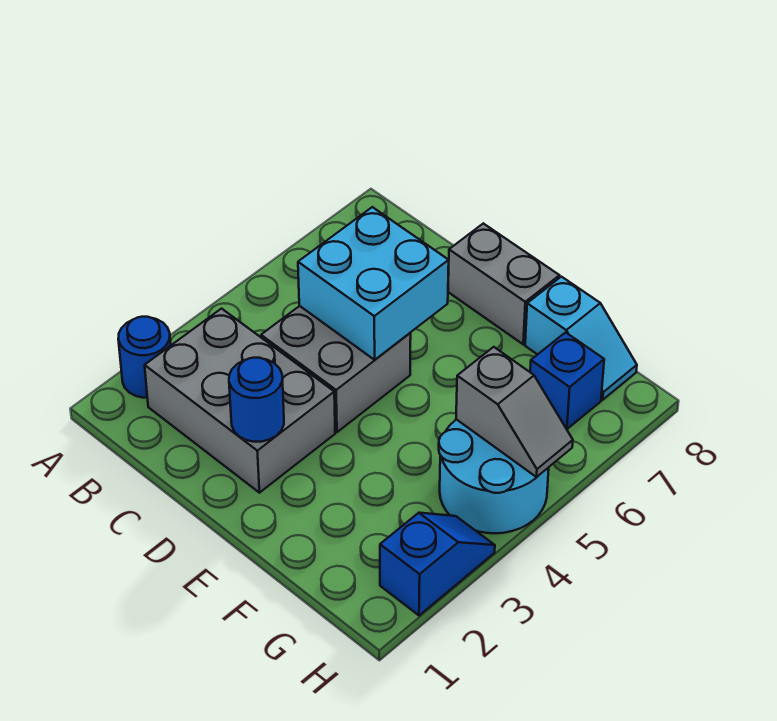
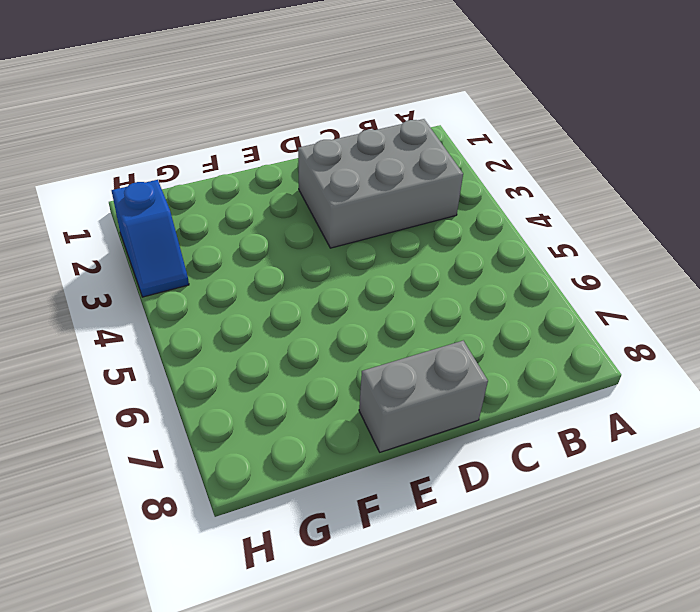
none -> blue round brick A2 level 1
none -> grey brick C4:D5 level 1

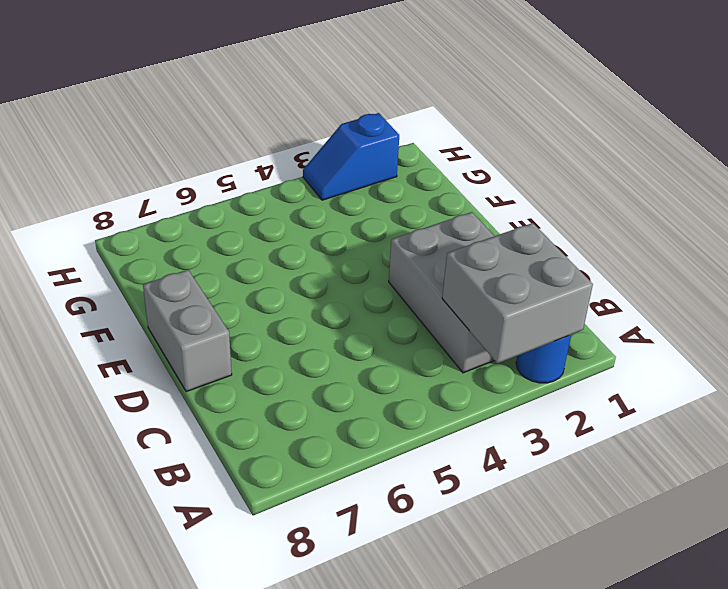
grey brick A2:B3 level 2 -> grey brick C4:D5 level 1
none -> cyan slope F8:G8 level 1 top F
none -> cyan round brick G4:H5 level 1

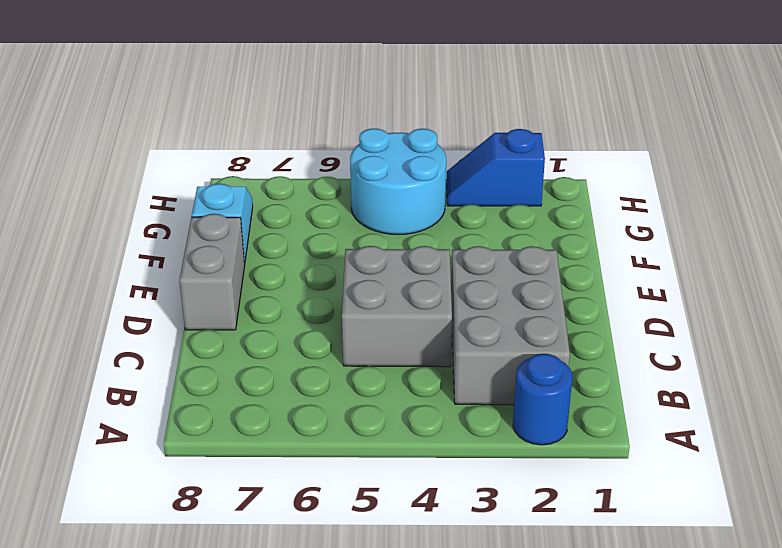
none -> blue brick G7 level 1
none -> cyan brick C5:D6 level 2

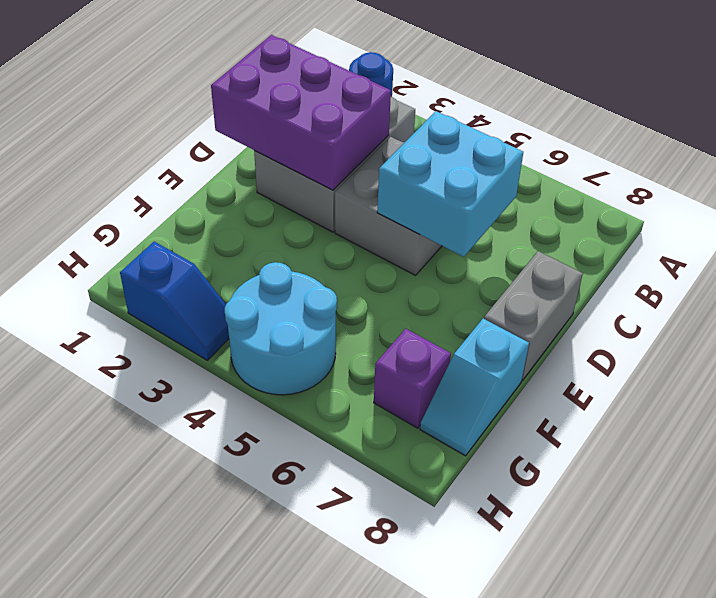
purple brick C1:D3 level 2 -> blue round brick D2 level 2
purple brick G7 level 1 -> blue brick G7 level 1
none -> grey slope G5:H5 level 2 top G

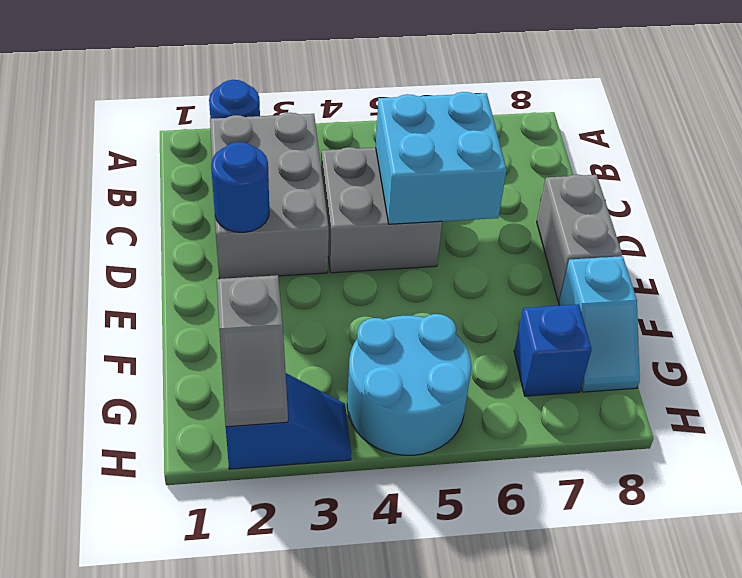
grey slope G2:H2 level 2 top G -> grey slope G5:H5 level 2 top G

